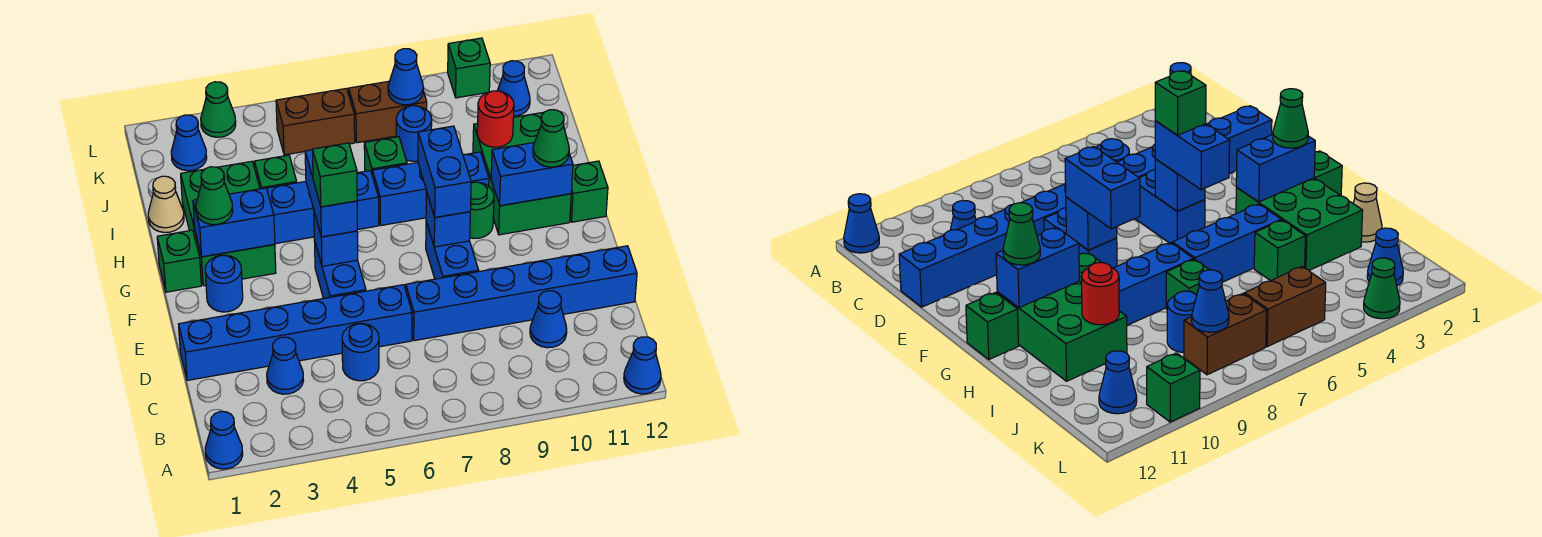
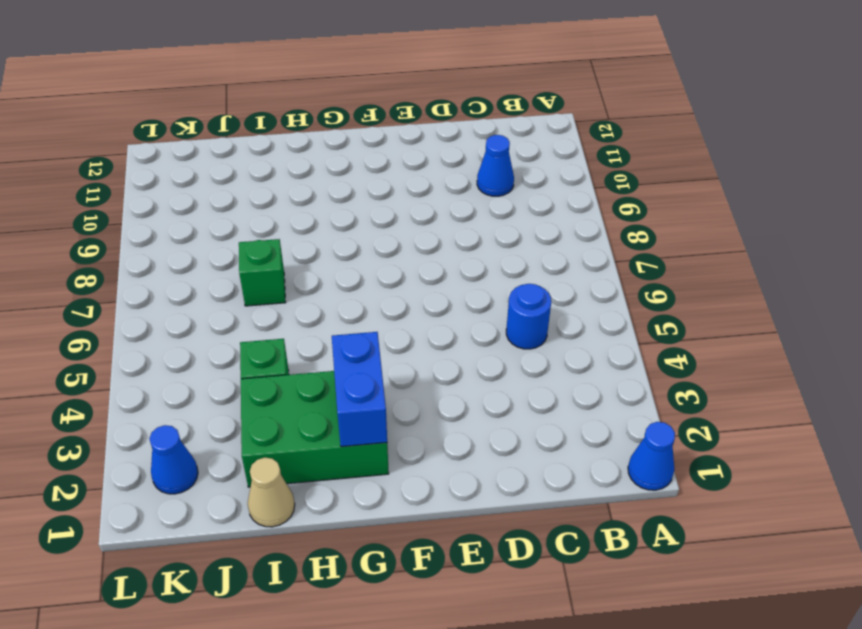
none -> blue cone A12 level 1
none -> blue cone C3 level 1
none -> blue brick D1:D6 level 1
none -> blue brick D7:D12 level 1

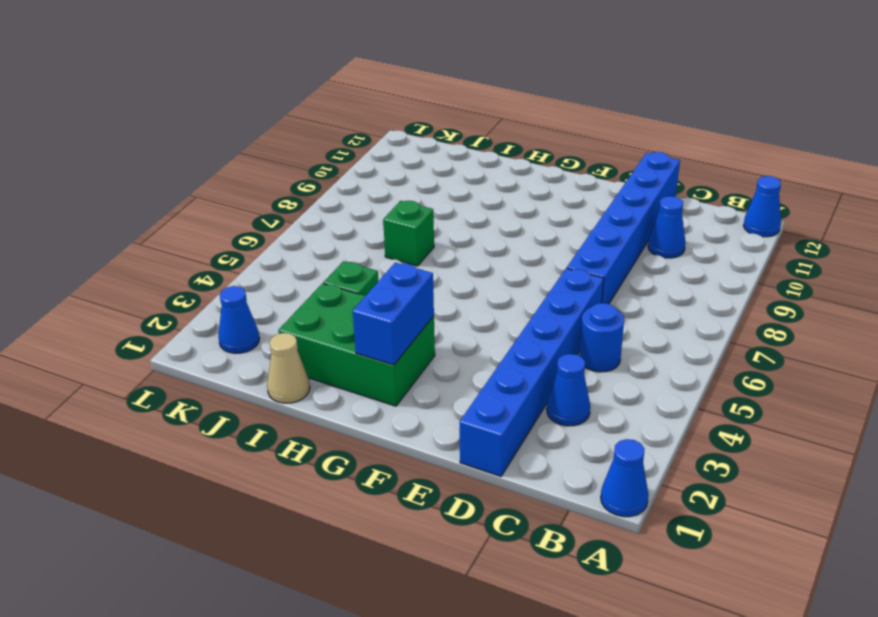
none -> blue brick E5:F5 level 1
none -> blue brick E8:F8 level 1
none -> blue round brick F2 level 1
none -> green brick G1 level 1

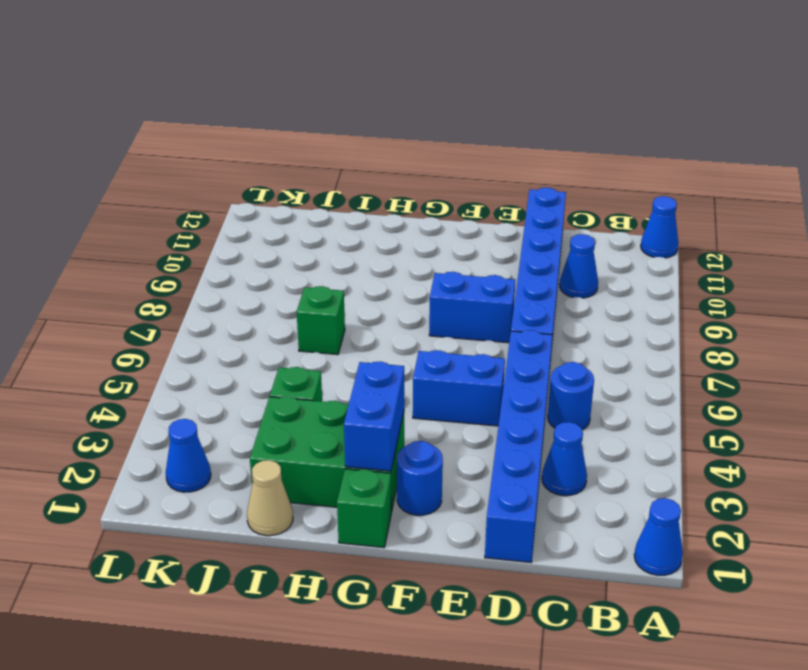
none -> green round brick G9 level 1
none -> green brick G10:I11 level 1
none -> green brick G12 level 1
none -> blue brick H4:H6 level 1

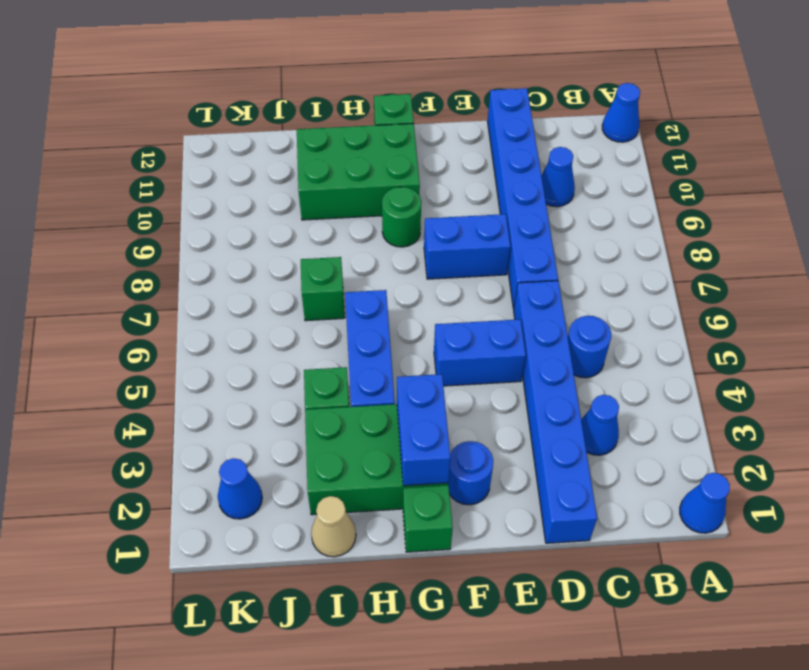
none -> blue brick H7:H9 level 1
none -> blue round brick J8 level 1
none -> brown brick K5:K6 level 1
none -> brown brick K7:K8 level 1

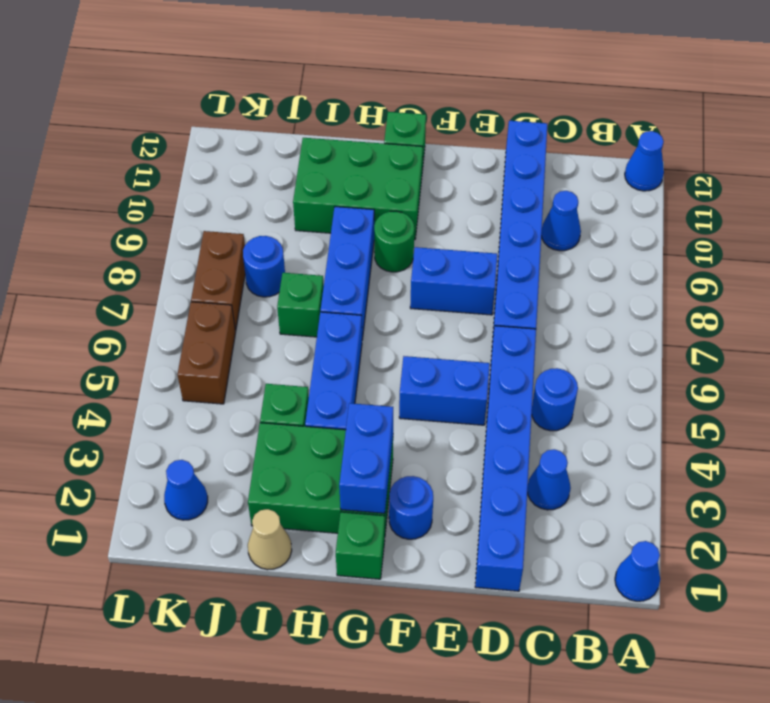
none -> blue cone K11 level 1
none -> green cone L3 level 1
none -> green brick L10 level 1
none -> blue brick F5 level 2

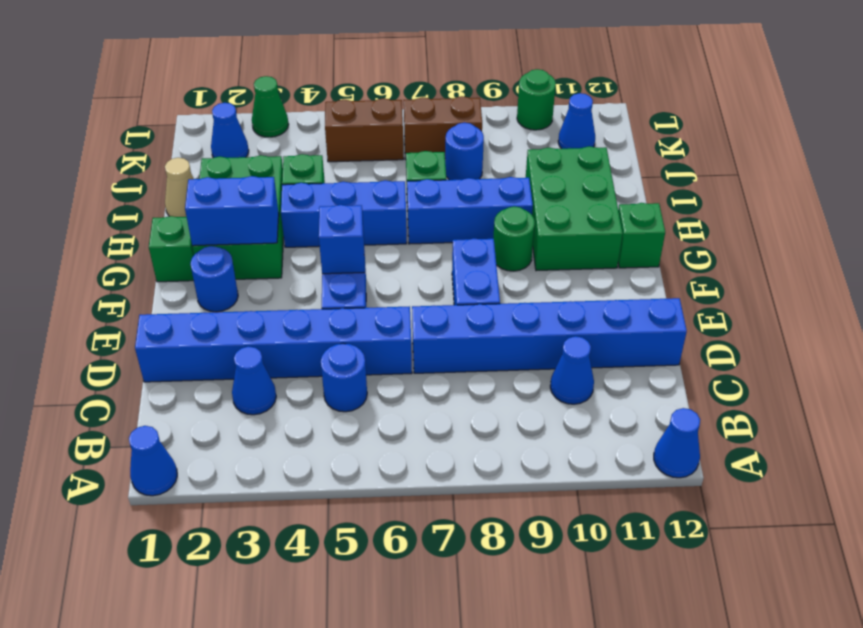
green round brick L10 level 1 -> green brick L10 level 1
none -> blue brick F8 level 2
none -> blue brick G10:G11 level 2
none -> red round brick I10 level 2
none -> blue cone K8 level 2

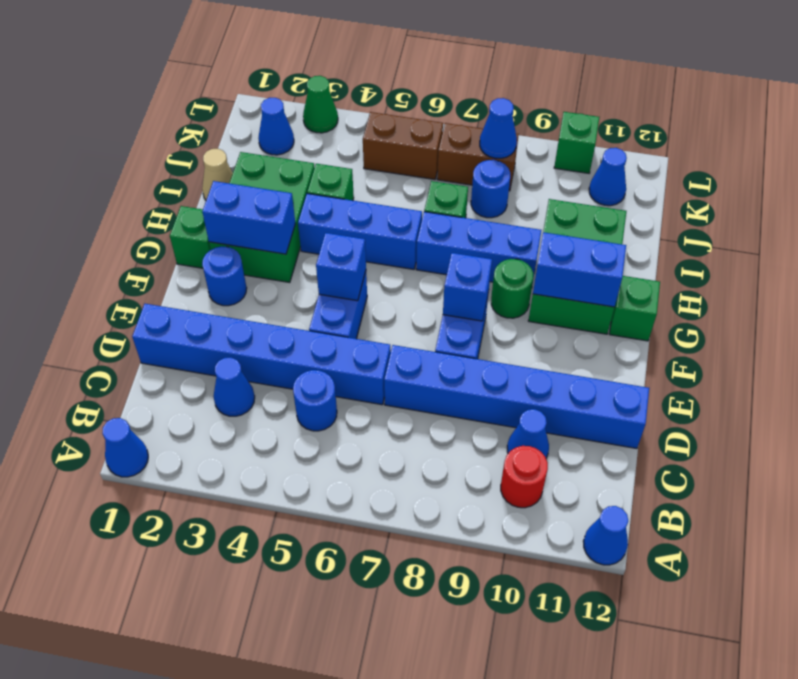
red round brick B10 level 1 -> red round brick I10 level 2
none -> blue brick F5:G5 level 3
none -> blue brick F8:G8 level 3
none -> green cone G2 level 3
none -> green cone G11 level 3

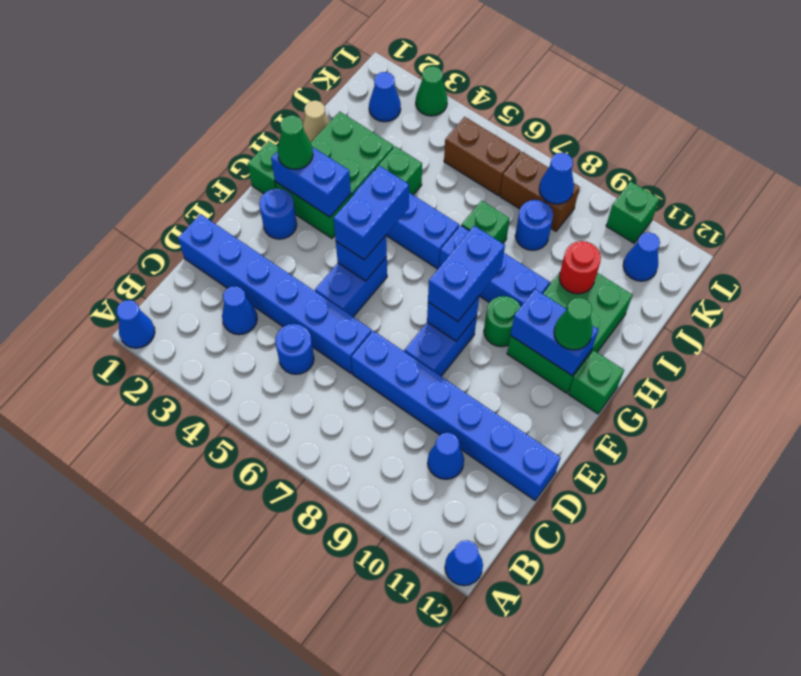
none -> green brick F5 level 4

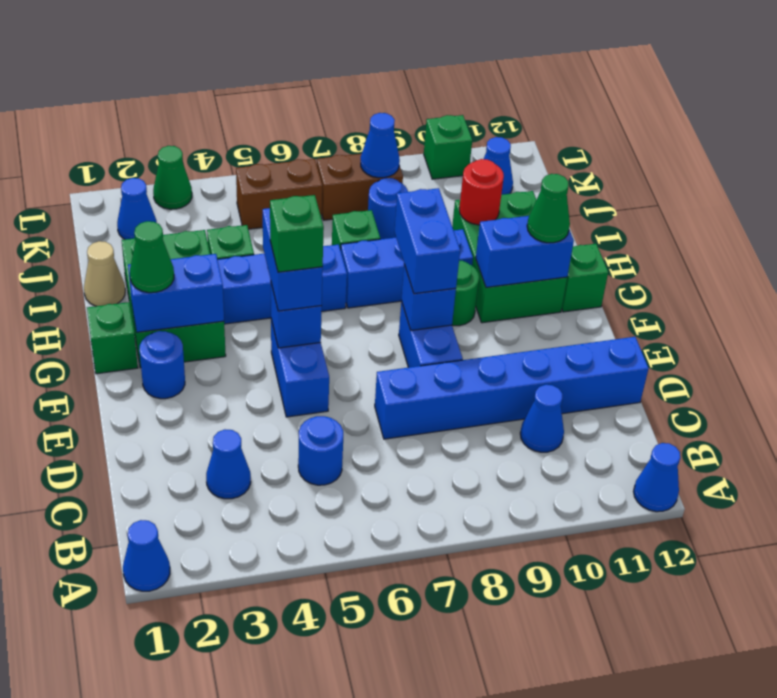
none -> blue brick D1:D6 level 1

